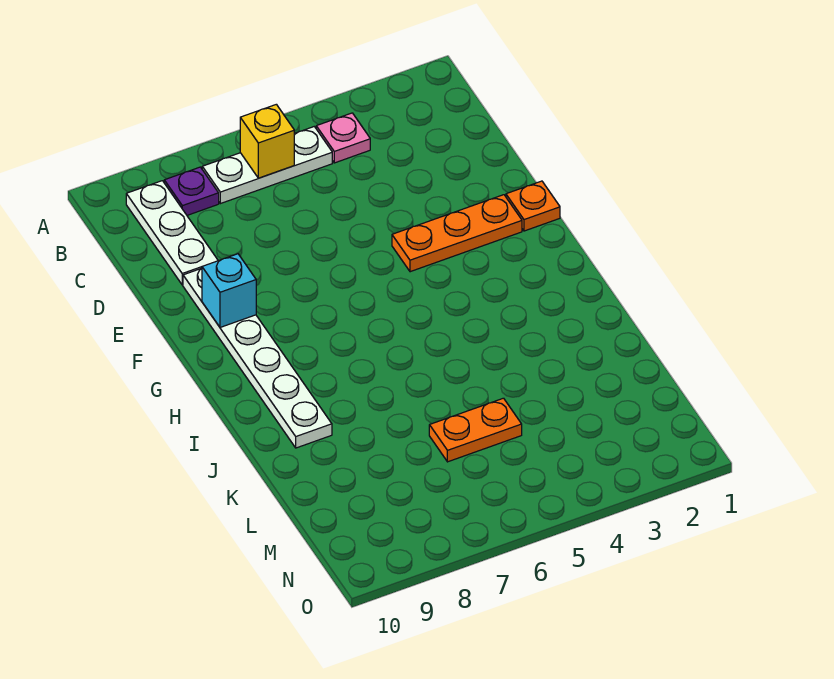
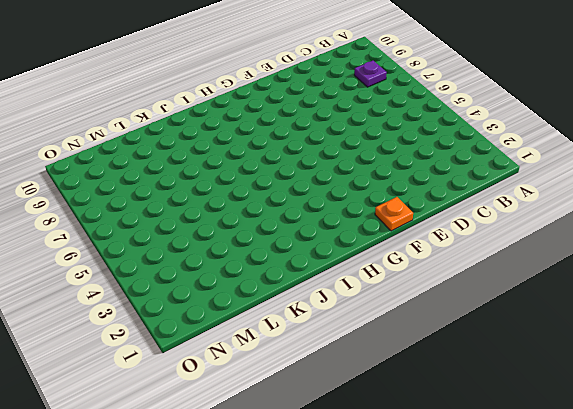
none -> pink plate B4 level 1
none -> white plate B5:B7 level 1

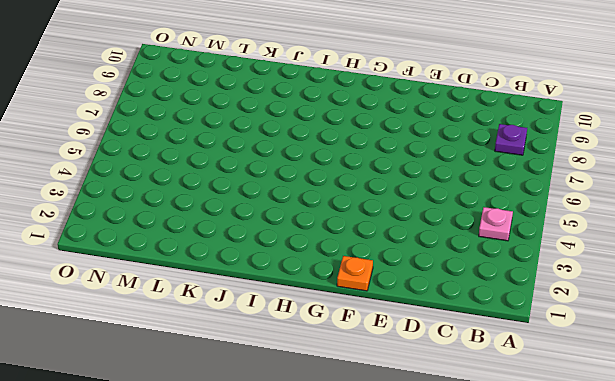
none -> white plate B5:B7 level 1
none -> white plate B9:D9 level 1

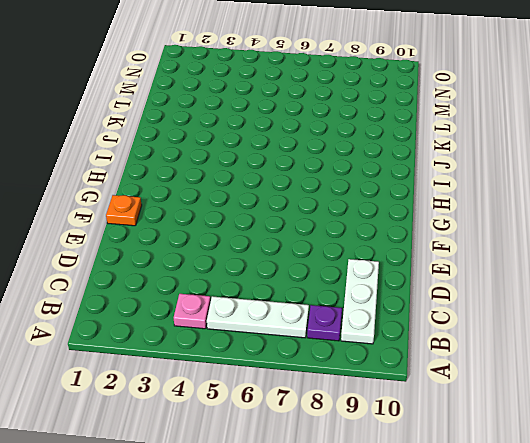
none -> white plate E9:J9 level 1
none -> orange plate F2:F4 level 1

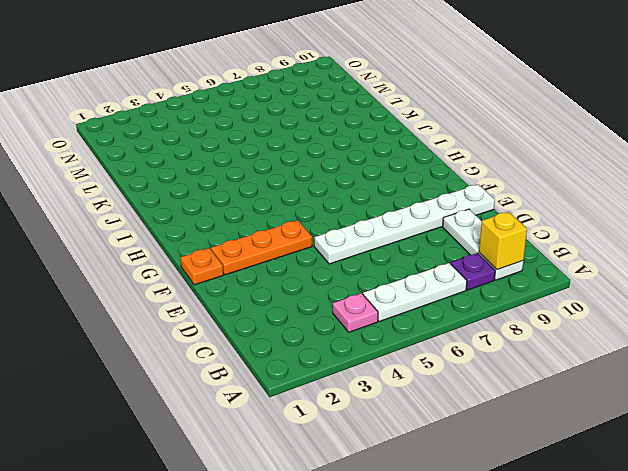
yellow brick B9 level 2 -> yellow brick B6 level 2
white plate E5:E10 level 1 -> white plate E9:J9 level 1
none -> orange plate L5:L6 level 1
none -> cyan brick F9 level 2

